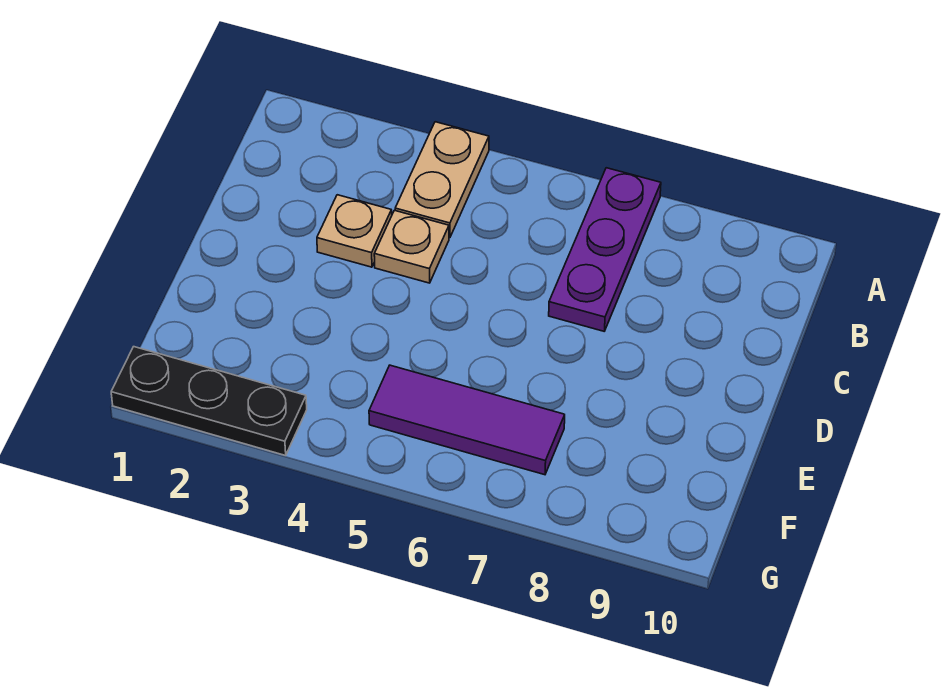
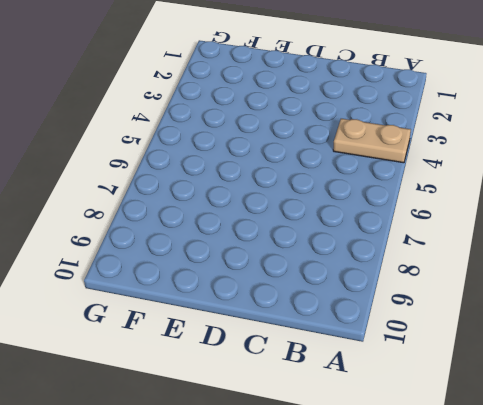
none -> purple plate A7:C7 level 1
none -> tan plate C3 level 1

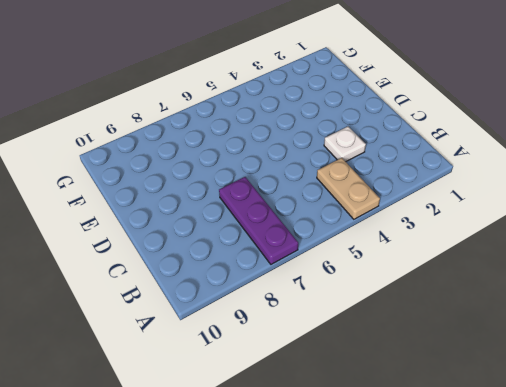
white plate C3 level 1 -> tan plate C3 level 1
none -> tan plate C4 level 1
none -> purple tile F5:F7 level 1

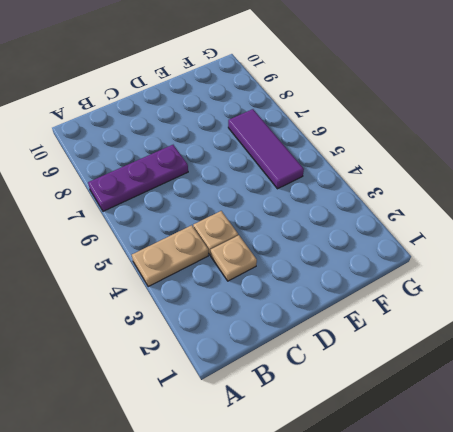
none -> black plate G1:G3 level 1

